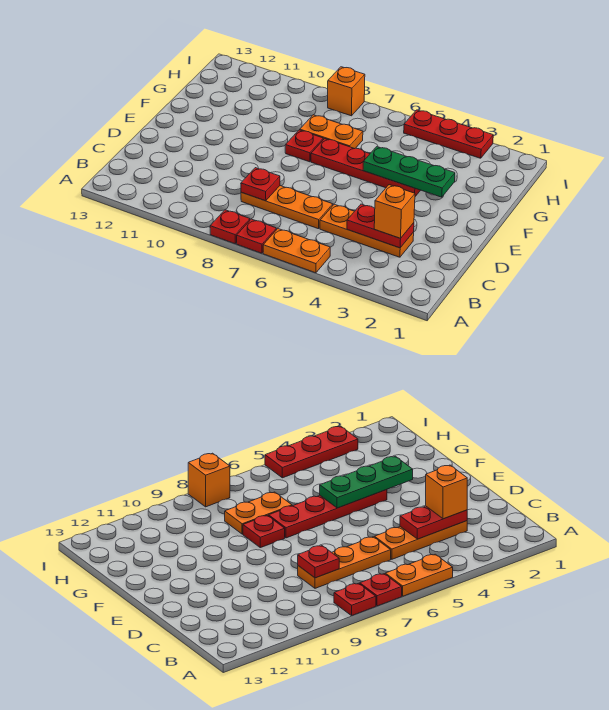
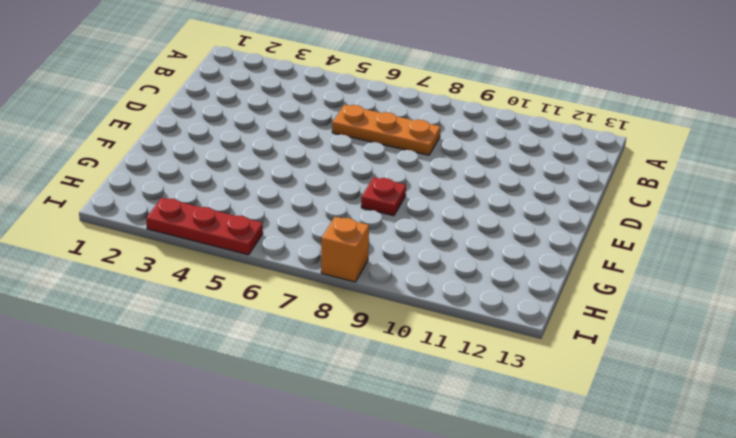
none -> orange plate A5:A6 level 1
none -> red plate A7 level 1
none -> red plate A8 level 1

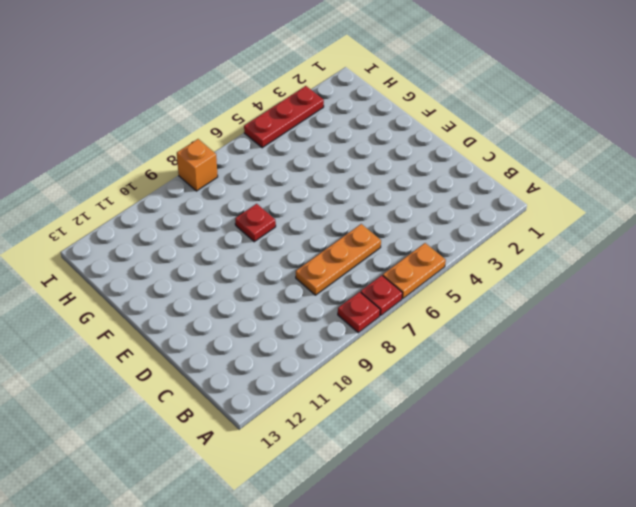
none -> orange plate C3:C5 level 1
none -> red plate F4:F7 level 1
none -> orange plate G7:G8 level 1

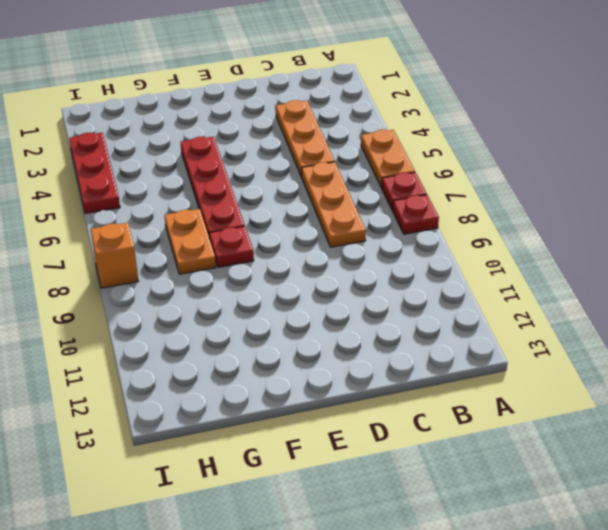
none -> red plate C3:C4 level 2
none -> red plate C8 level 2
none -> green plate F3:F5 level 2

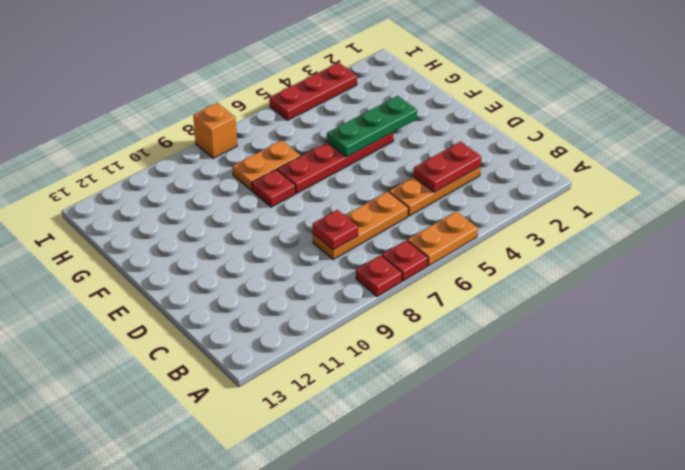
none -> orange brick C3 level 3

